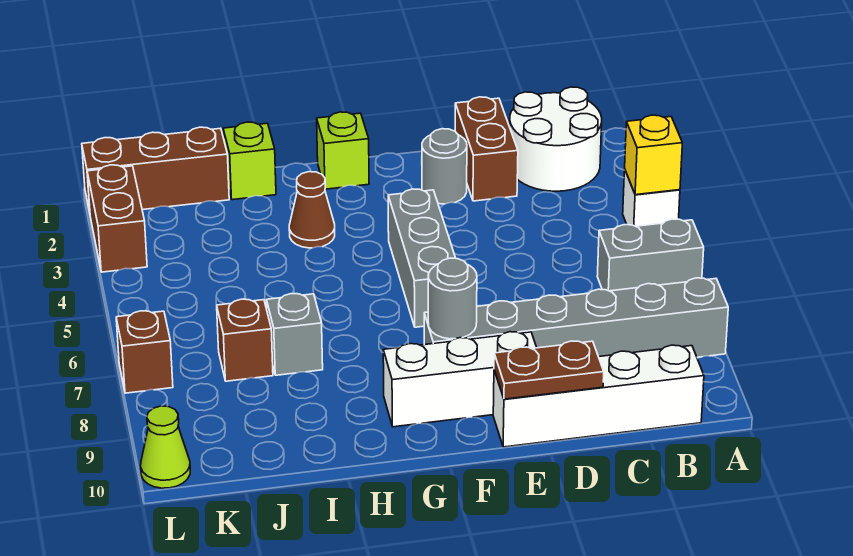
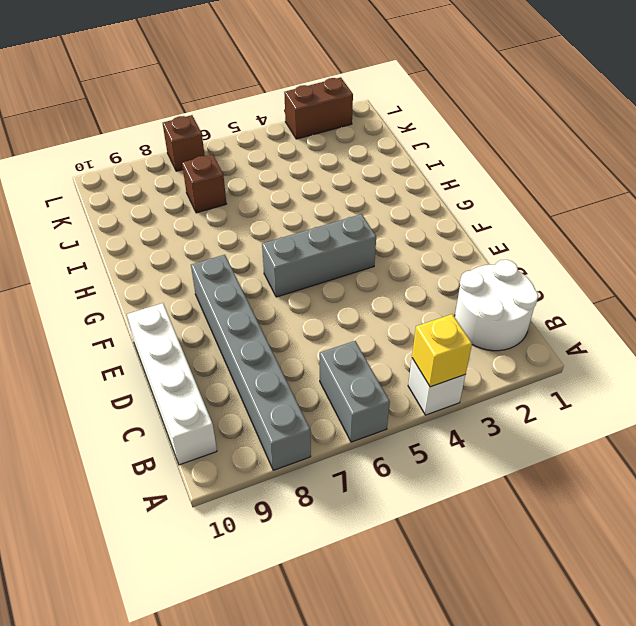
none -> brown brick D1:D2 level 1
none -> grey round brick E2 level 1
none -> white brick E9:G9 level 1

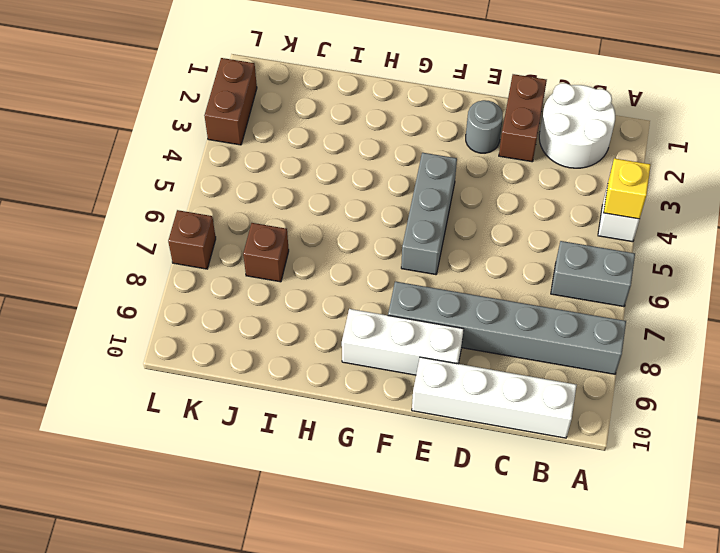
none -> lime brick G1 level 1
none -> brown cone H3 level 1
none -> lime brick I1 level 1

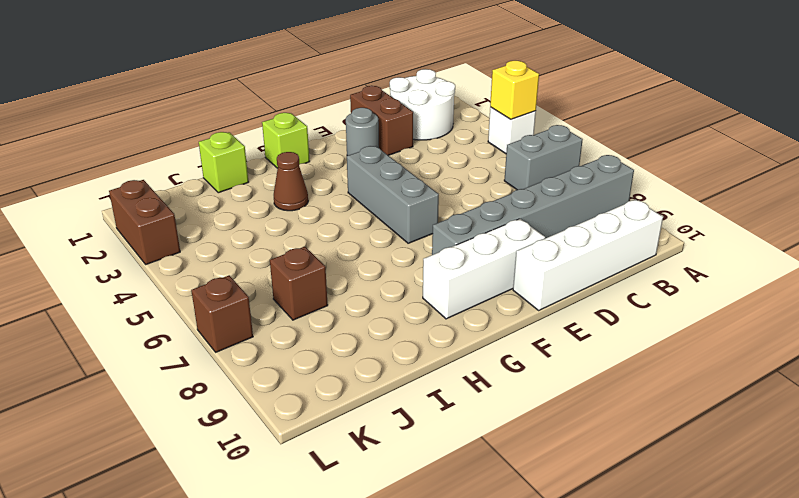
none -> grey brick I7 level 1
none -> brown brick J1:L1 level 1
none -> lime cone L10 level 1

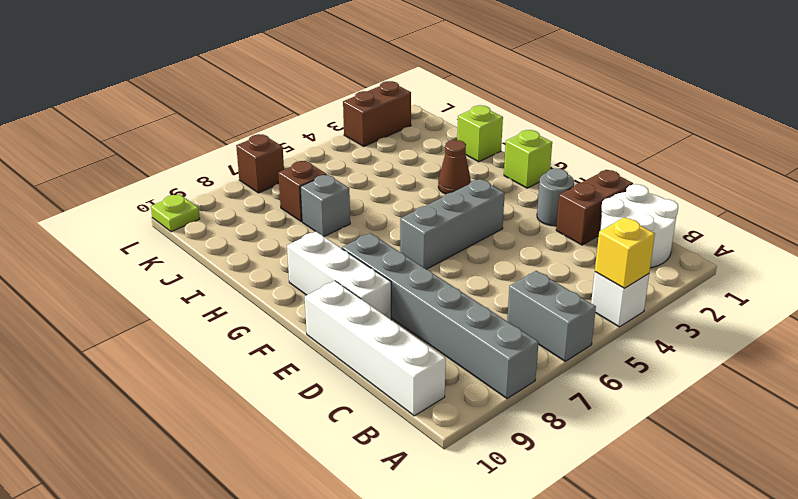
lime plate L10 level 1 -> lime cone L10 level 1
none -> brown brick J1:L1 level 1
none -> brown plate D10:E10 level 2
none -> grey round brick F8 level 2

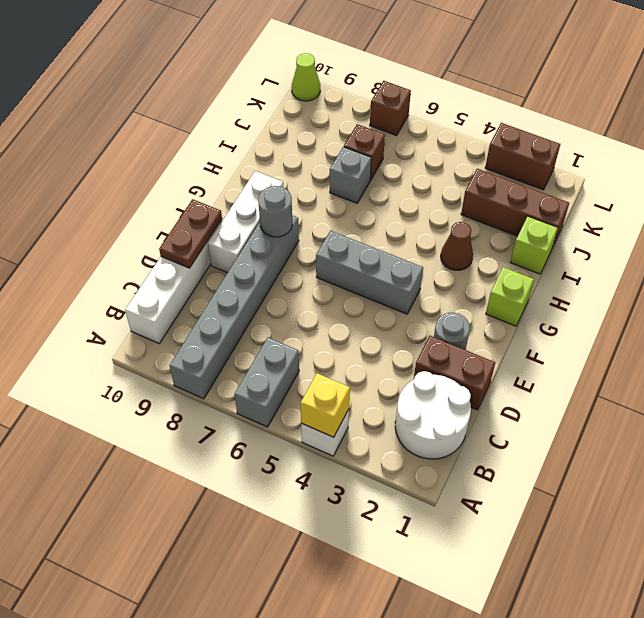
brown brick J1:J3 level 1 -> brown brick J1:L1 level 1

